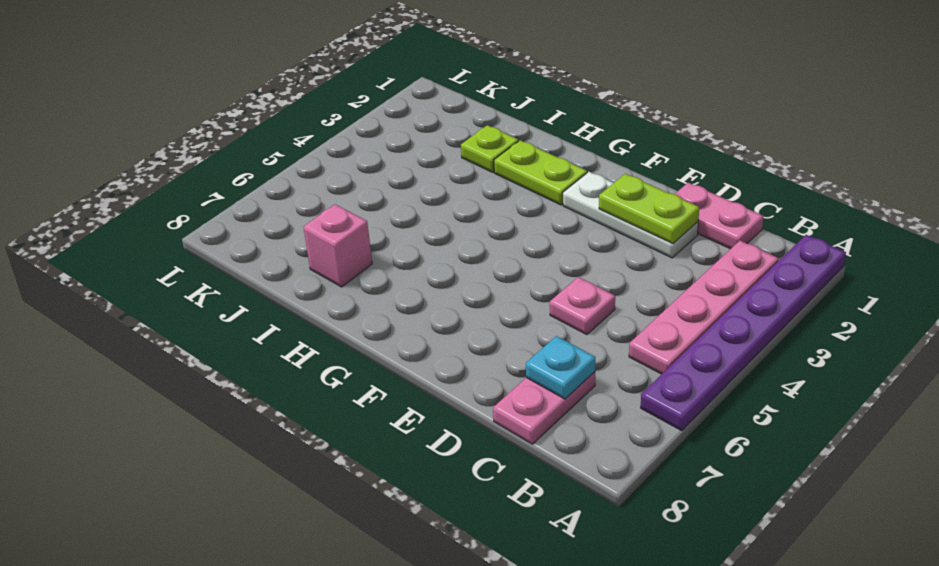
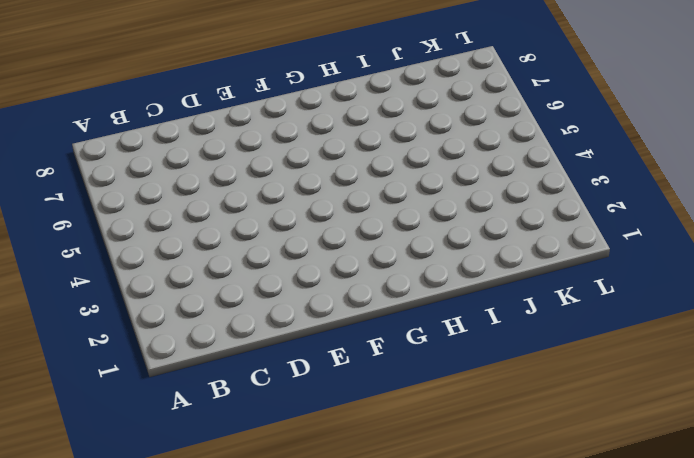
none -> purple plate A1:A6 level 1
none -> pink plate B2:B5 level 1

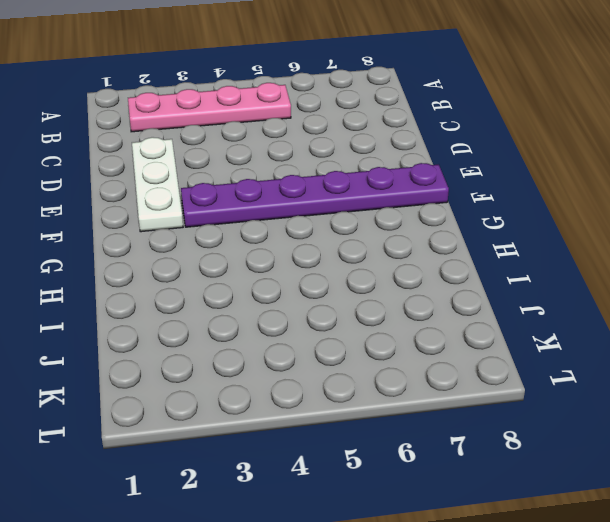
purple plate F3:F8 level 1 -> purple plate A1:A6 level 1
none -> pink plate C1:D1 level 1
none -> pink plate C7:C8 level 1

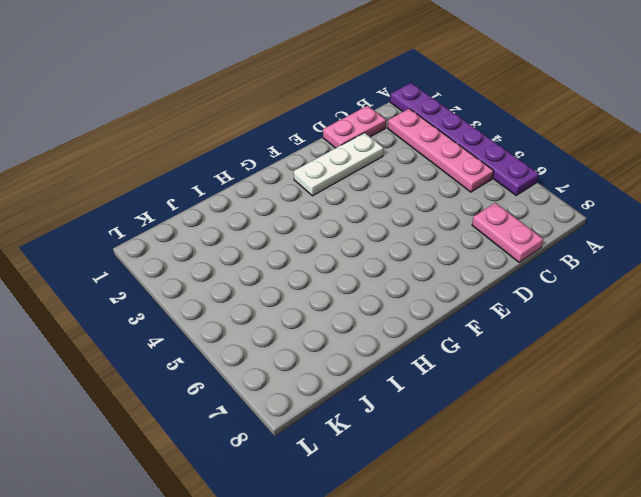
none -> pink plate D5 level 1
none -> lime plate G2:H2 level 1

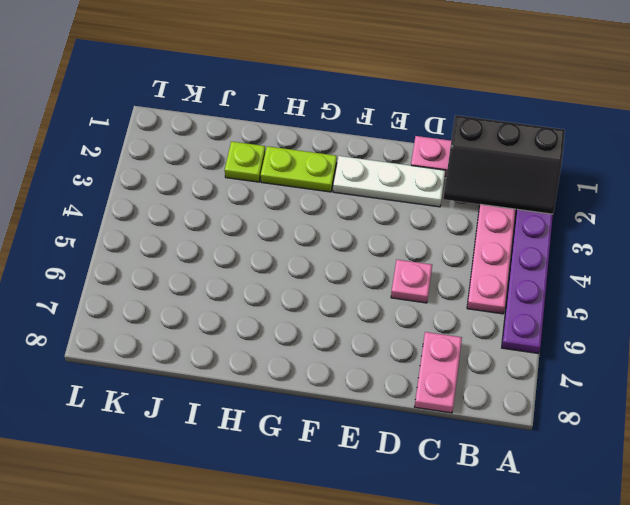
black slope A1:C2 level 2 top 1 -> none
none -> pink brick I7 level 1
none -> cyan plate C7 level 2

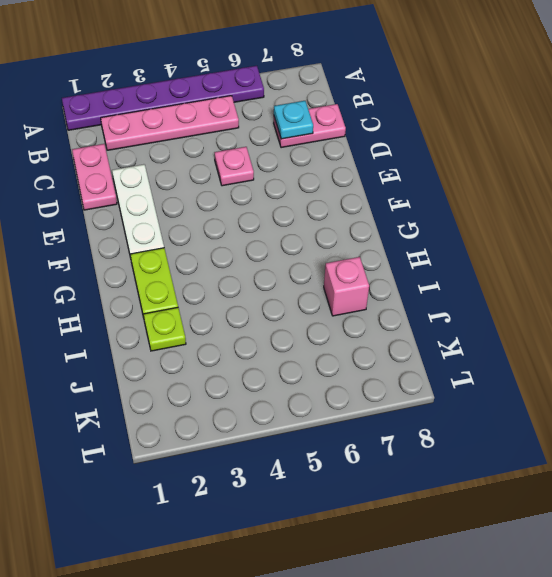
none -> lime plate D2:E2 level 2

